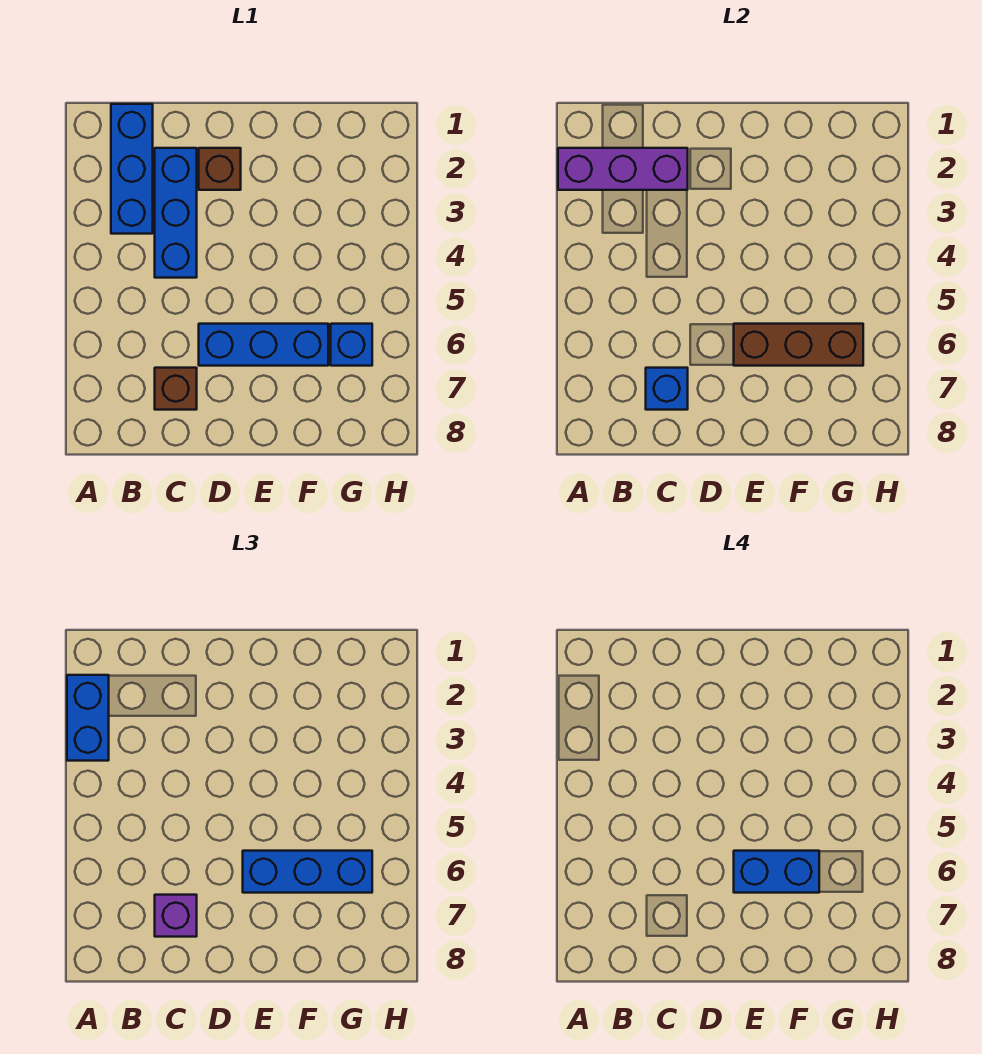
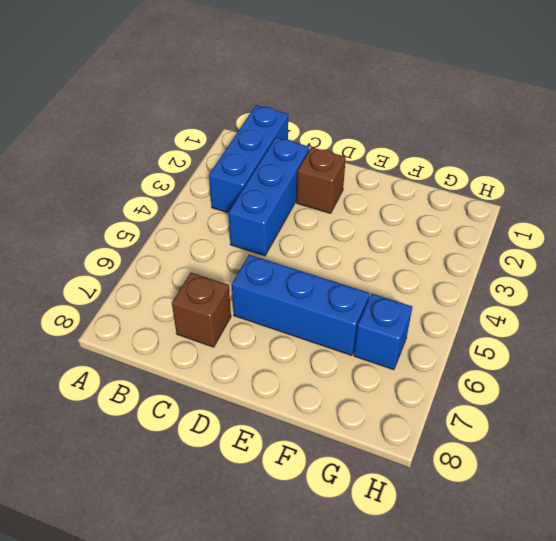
none -> purple brick A2:C2 level 2
none -> blue brick C7 level 2
none -> brown brick E6:G6 level 2

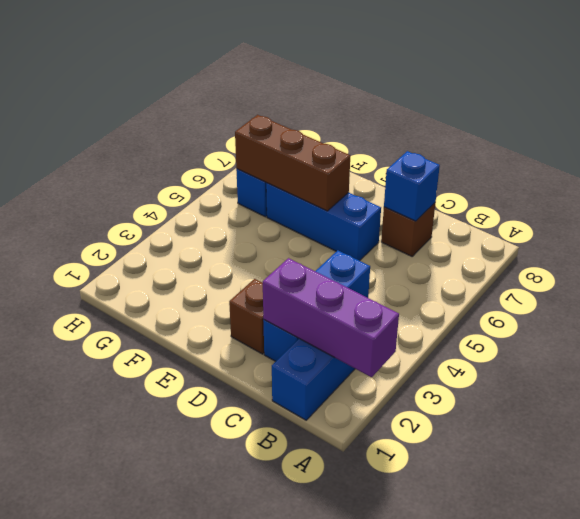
none -> blue brick A2:A3 level 3
none -> purple brick C7 level 3
none -> blue brick E6:G6 level 3

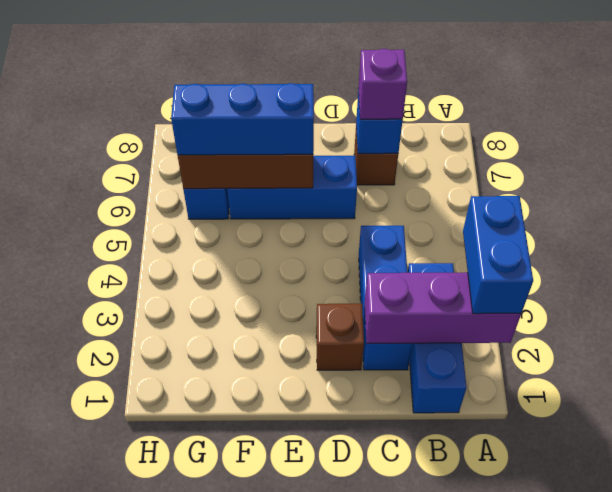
none -> blue brick E6:F6 level 4

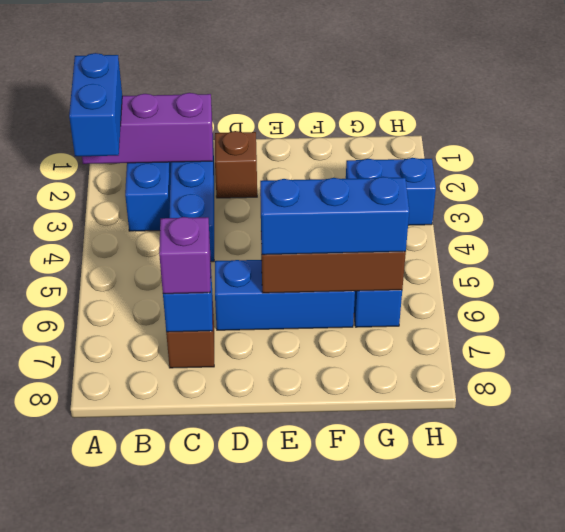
blue brick G3:H3 level 1 -> blue brick E6:F6 level 4

